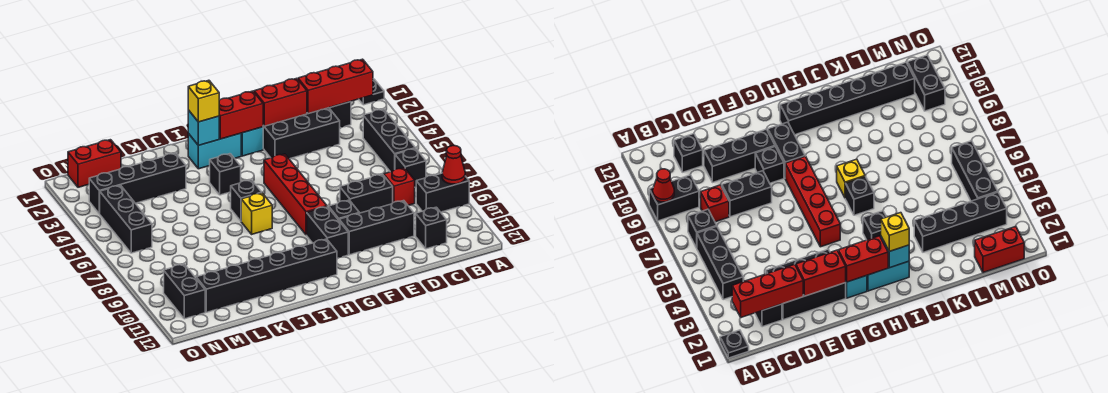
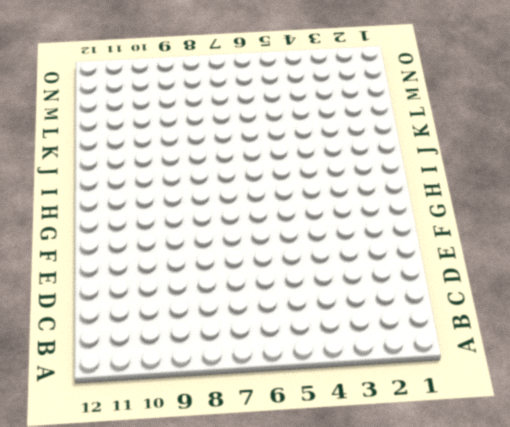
none -> black plate A1 level 1
none -> black brick A9:B9 level 1
none -> black brick B4:B6 level 1

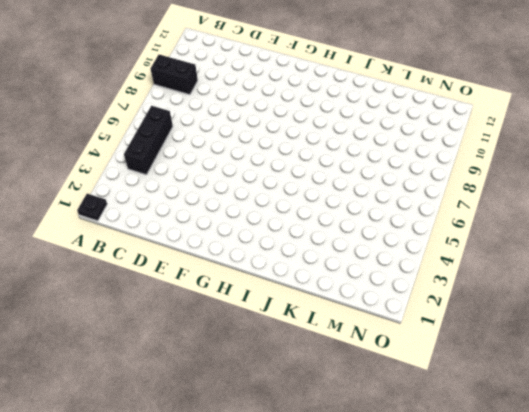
none -> black brick B7 level 1
none -> black brick C2 level 1
none -> red brick C8 level 1

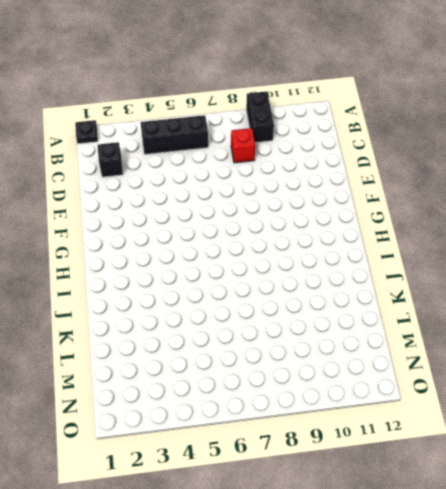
none -> black brick B7 level 1
none -> black brick C11 level 1
none -> black brick D2:F3 level 1

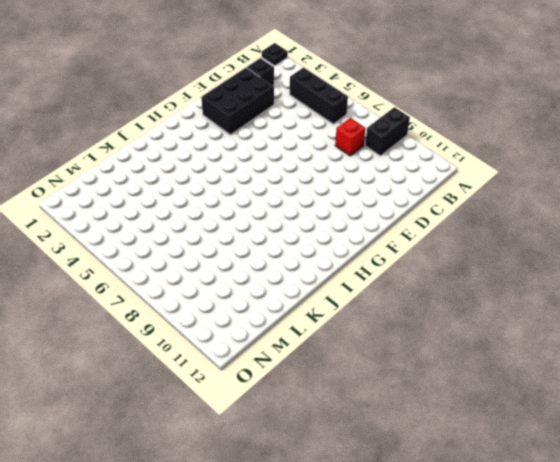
none -> black brick B7 level 1
none -> black brick C11 level 1
none -> black brick D8:E8 level 1

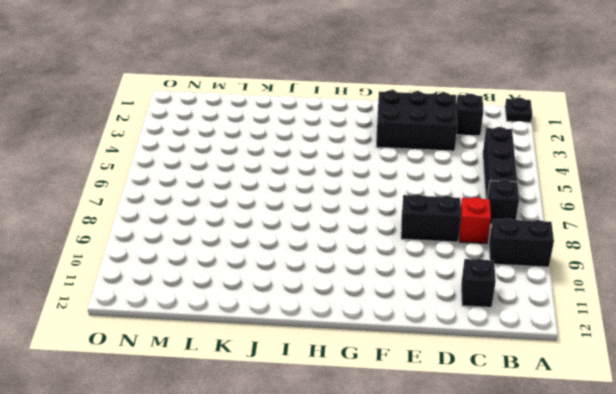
none -> black brick D10:F10 level 1
none -> black brick F9 level 1
none -> cyan brick G2 level 1

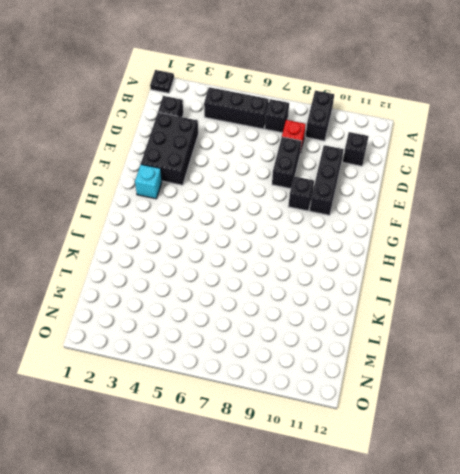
none -> red brick G5:G8 level 1
none -> black brick G9:G10 level 1
none -> cyan brick H2:I2 level 1

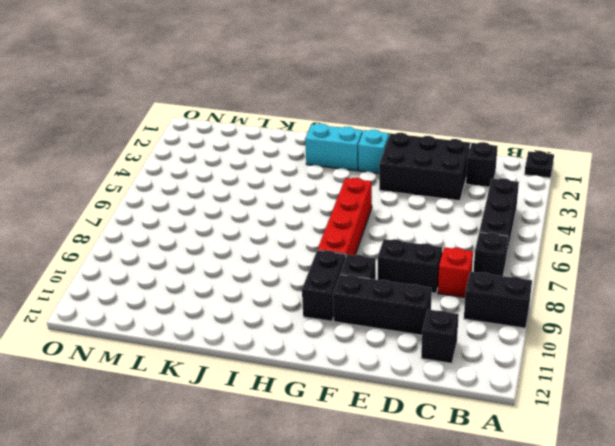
none -> black brick H11:M11 level 1
none -> black brick I4 level 1
none -> black brick I6 level 1

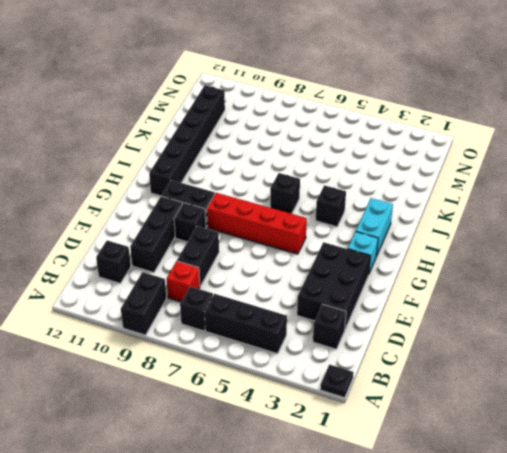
none -> yellow brick I7 level 1
none -> black brick K3:N3 level 1
none -> red brick M1:N1 level 1

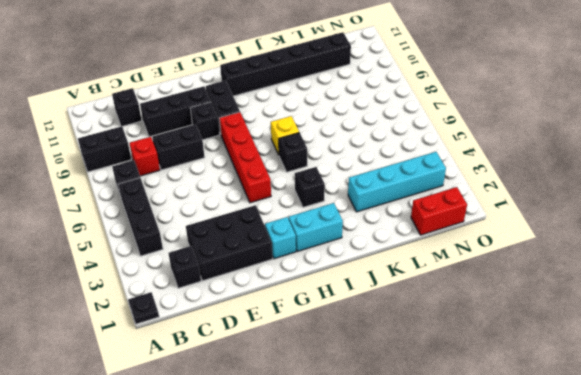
cyan brick K3:N3 level 1 -> black brick K3:N3 level 1
none -> black brick N4:N6 level 1
none -> black brick N10:N11 level 1
none -> red cone A9 level 2

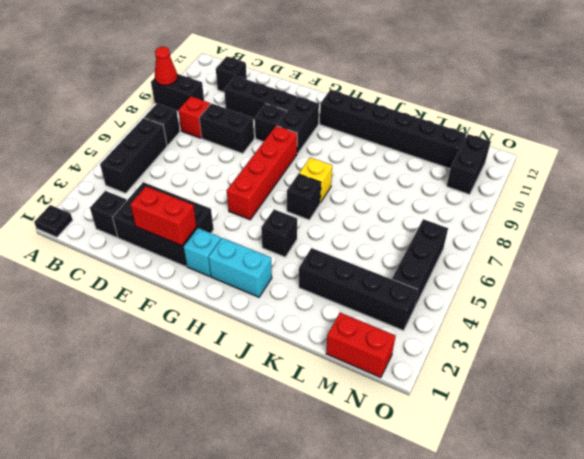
none -> red brick B2:D2 level 2
none -> red brick G2:H2 level 2
none -> cyan brick I2 level 2

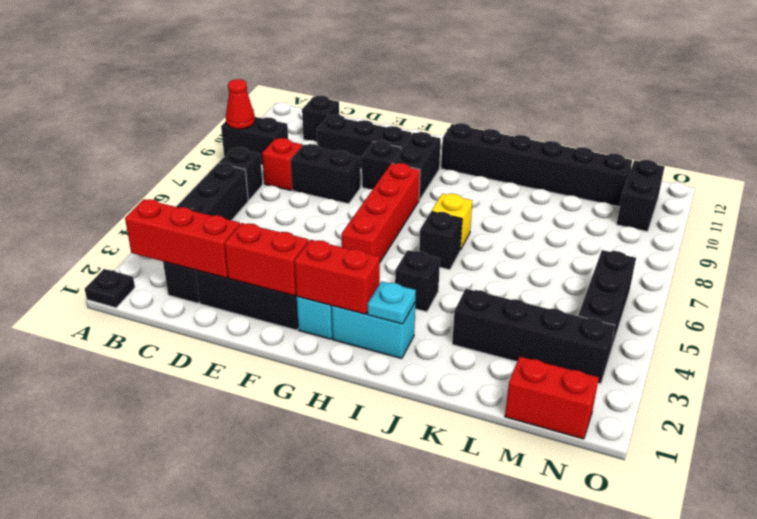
cyan plate I2 level 2 -> cyan brick I2 level 2
none -> yellow brick I2 level 3

